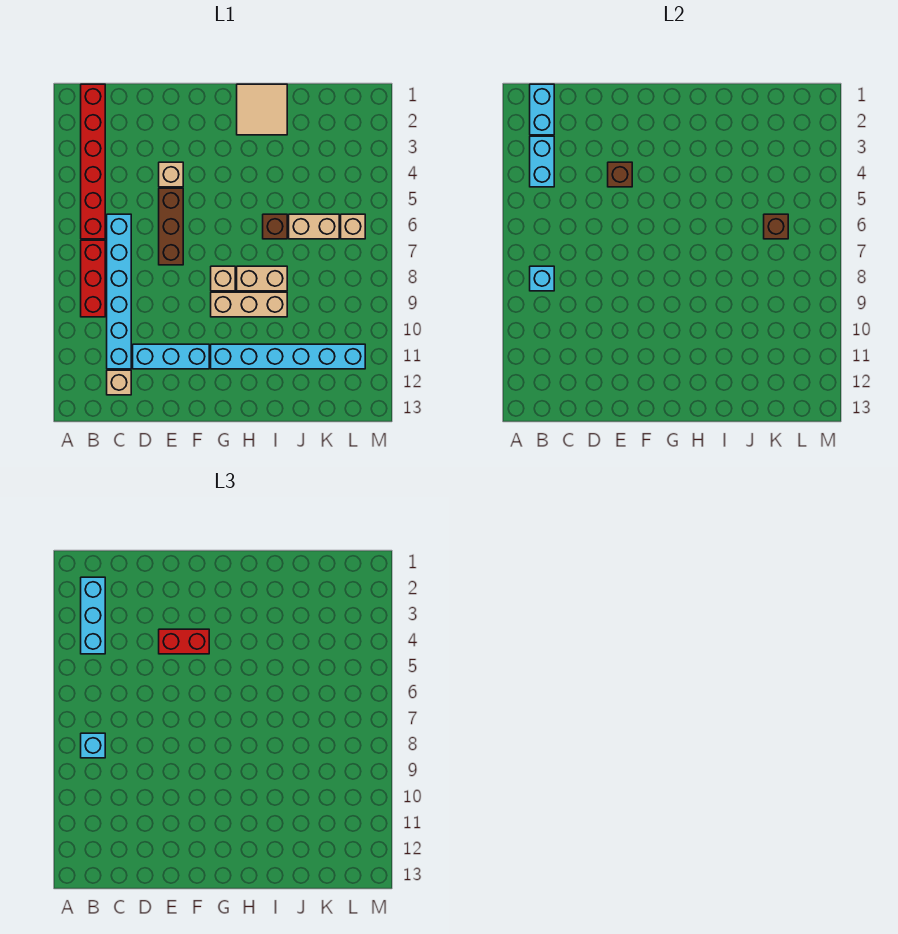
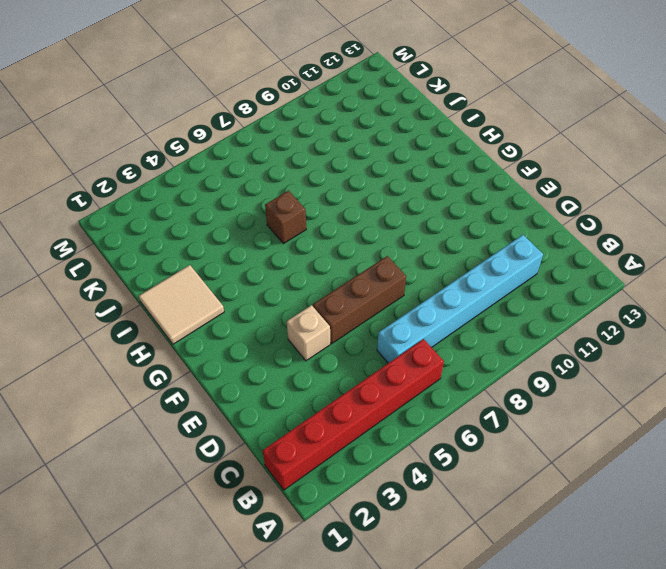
none -> red brick B7:B9 level 1
none -> tan brick C12 level 1
none -> cyan brick D11:F11 level 1

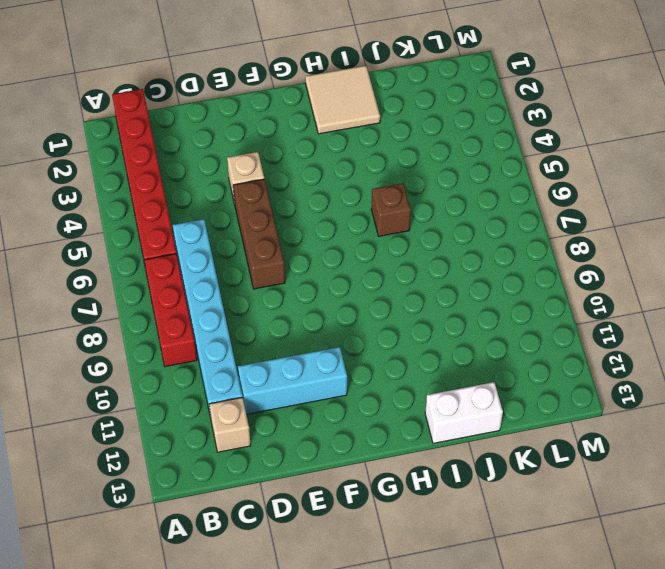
white brick I13:J13 level 1 -> none
none -> tan brick G8 level 1
none -> tan brick G9:I9 level 1
none -> cyan brick G11:L11 level 1

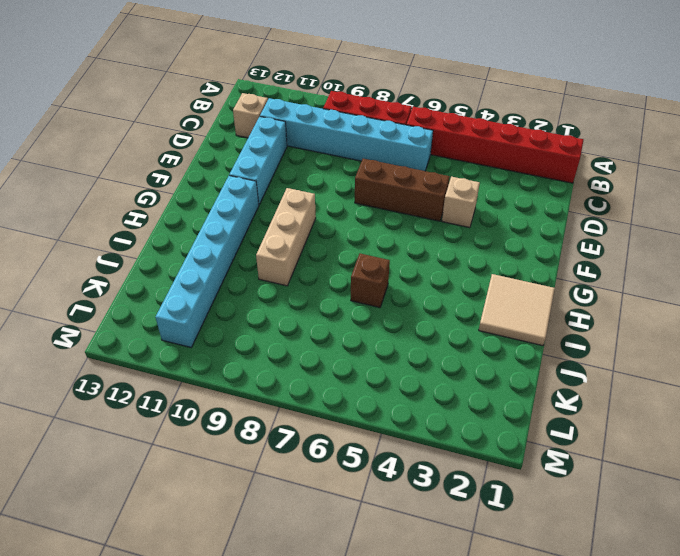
none -> tan brick G8 level 1
none -> tan brick H8:I8 level 1
none -> tan brick J6:K6 level 1

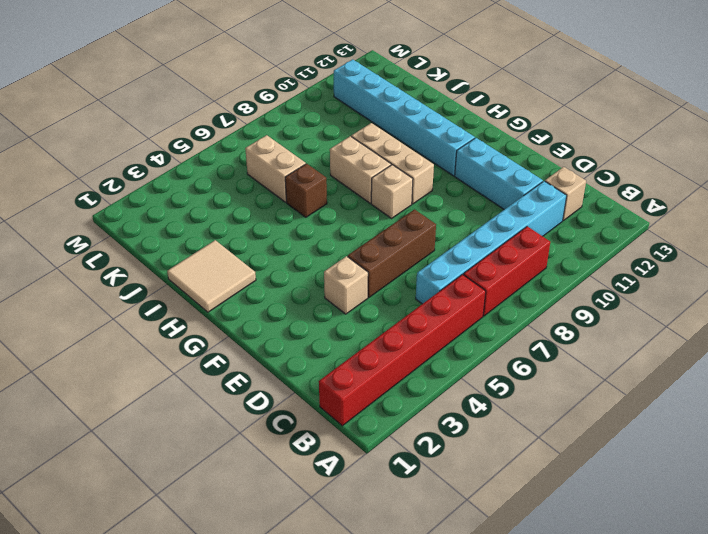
none -> tan brick L6 level 1
none -> cyan brick B1:B2 level 2
none -> cyan brick B3:B4 level 2

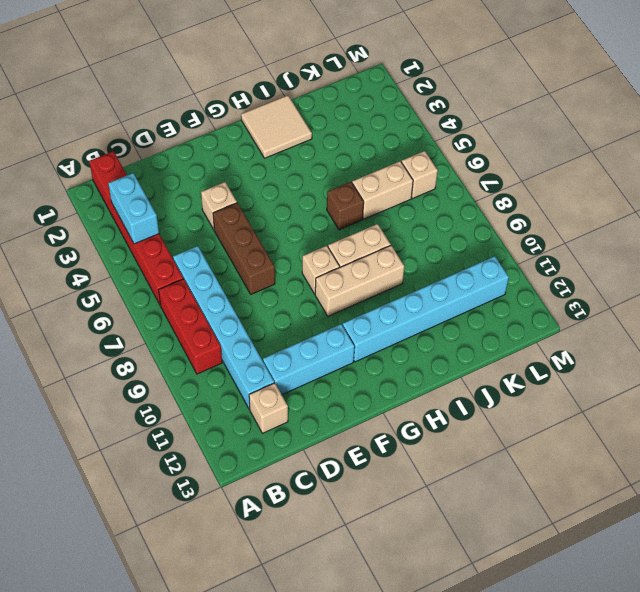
none -> cyan brick B1:B2 level 2
none -> cyan brick B8 level 2
none -> brown brick E4 level 2

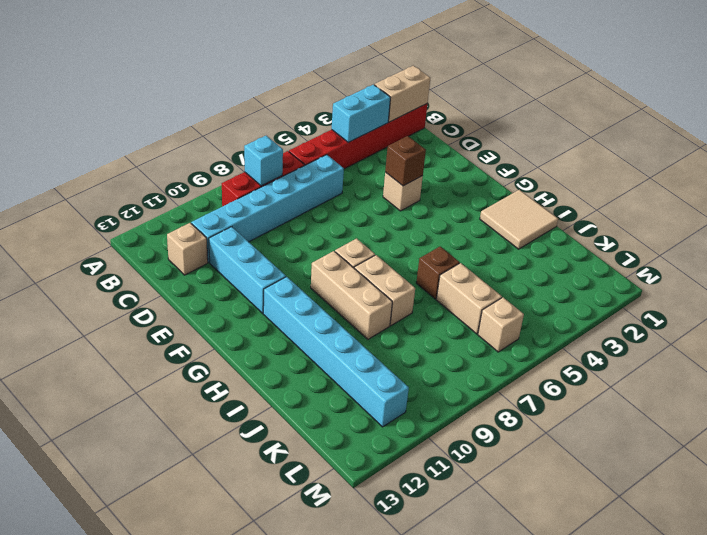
tan brick B1:B2 level 2 -> cyan brick B1:B2 level 2
none -> brown brick E5:E7 level 1
none -> brown brick K6 level 2
none -> cyan brick B2:B4 level 3

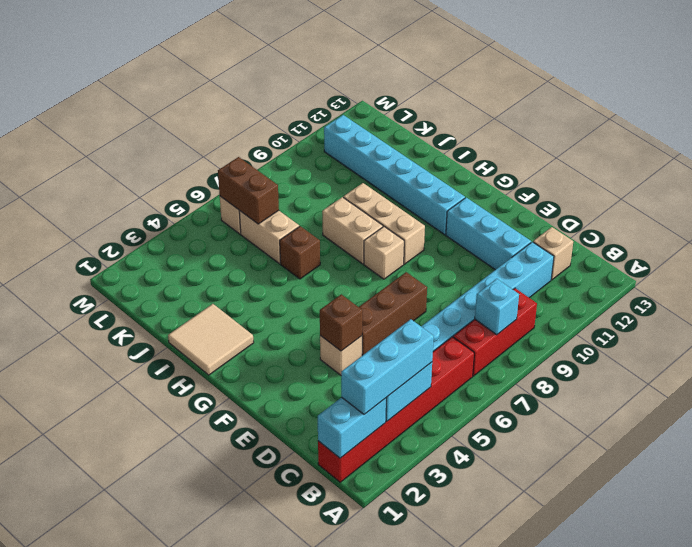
brown brick K6:L6 level 2 -> brown brick K6 level 2
none -> cyan brick B8 level 3
none -> red brick E4:F4 level 3

